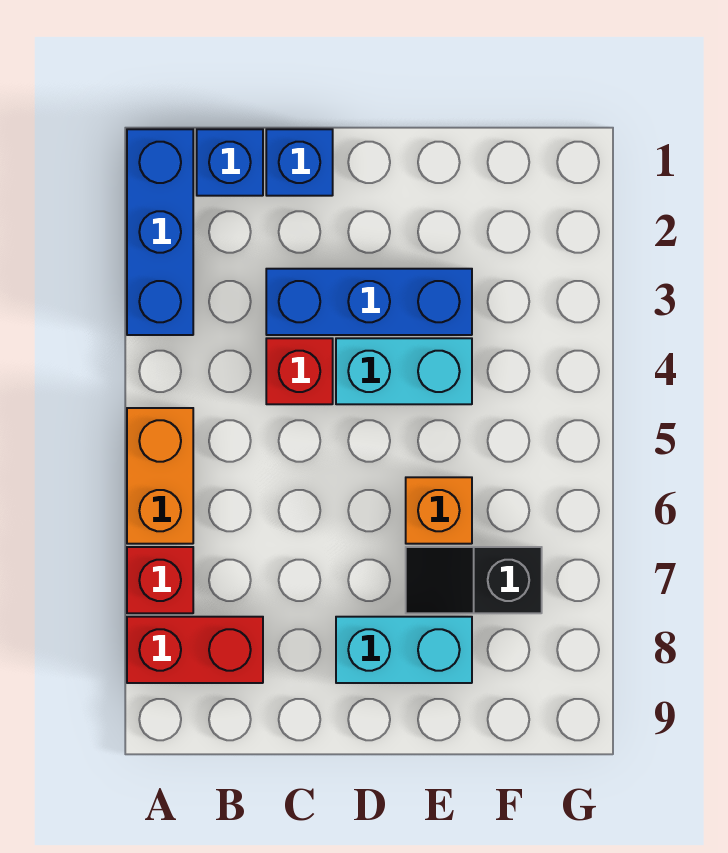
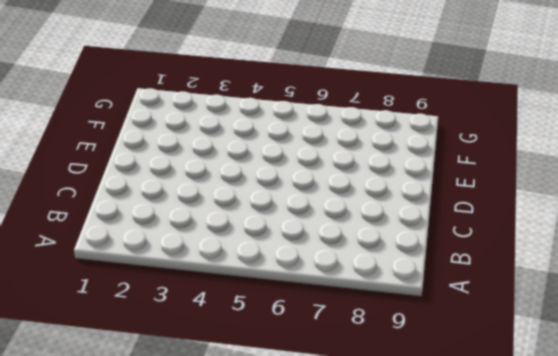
none -> blue brick A1:A3 level 1
none -> orange brick A5:A6 level 1
none -> red brick A7 level 1

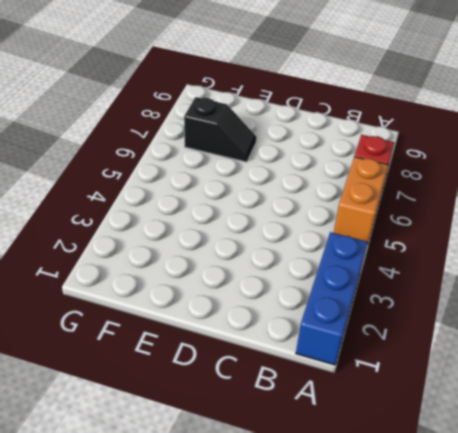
none -> red brick A8:B8 level 1
none -> blue brick B1 level 1
none -> blue brick C1 level 1

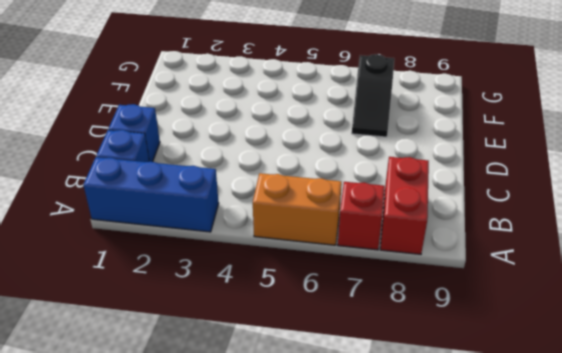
none -> blue brick C3:E3 level 1
none -> red brick C4 level 1
none -> cyan brick D4:E4 level 1

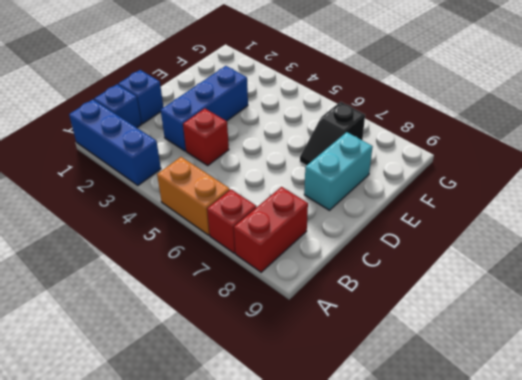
none -> cyan brick D4:E4 level 1
none -> orange brick E6 level 1

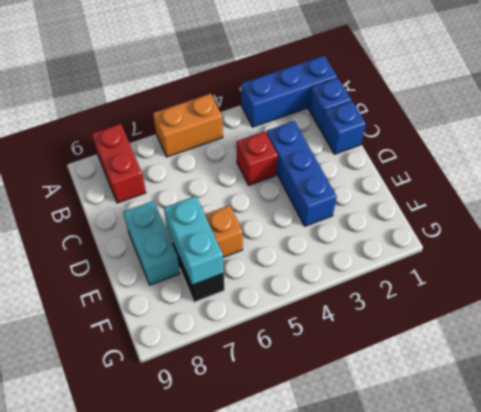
cyan brick E7:F7 level 2 -> cyan brick D4:E4 level 1
none -> red brick A7 level 1

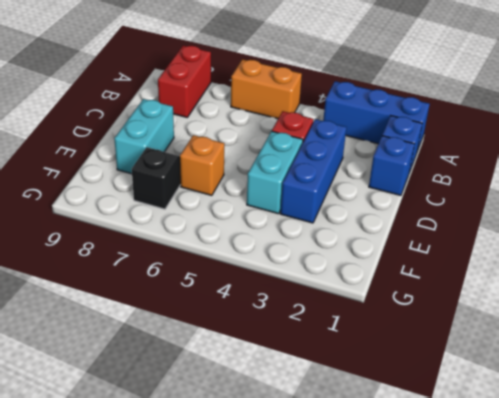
none -> red brick A7 level 1

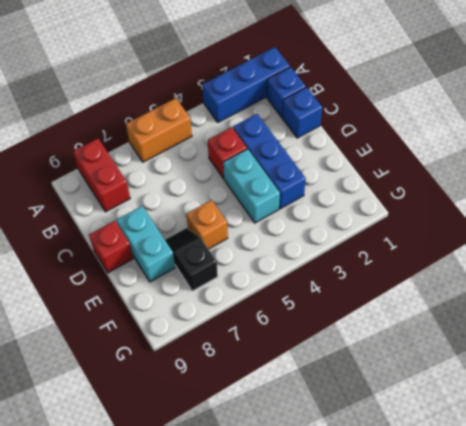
red brick D9 level 1 -> red brick A7 level 1

